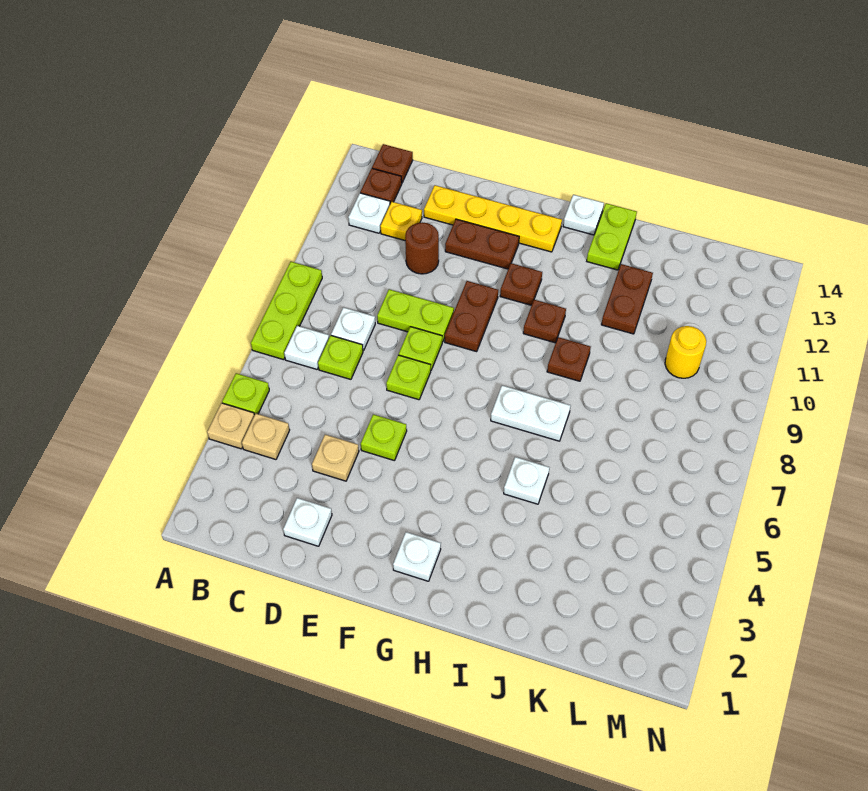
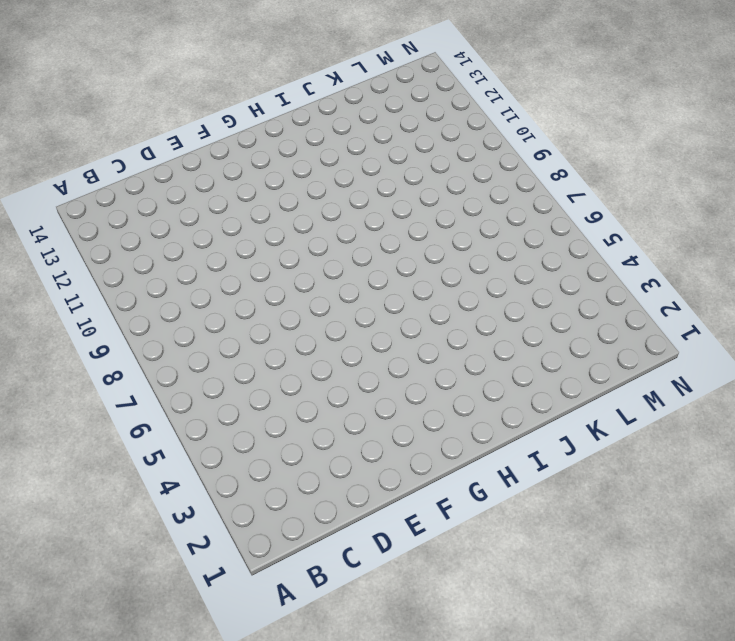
none -> tan plate A4 level 1
none -> lime plate A5 level 1
none -> lime plate A7:A9 level 1
none -> tan plate B4 level 1

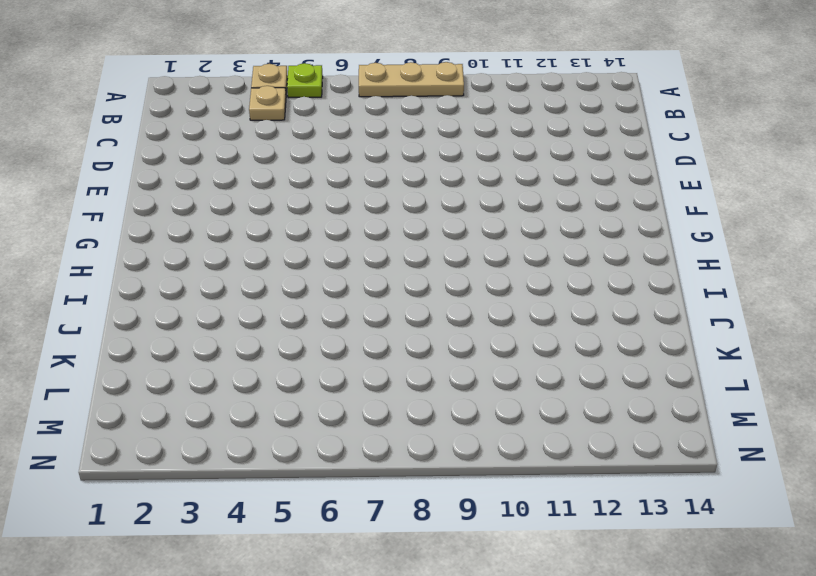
tan plate A7:A9 level 1 -> lime plate A7:A9 level 1
none -> white plate B7 level 1
none -> white plate B12 level 1
none -> brown plate B13 level 1
none -> brown plate B14 level 1

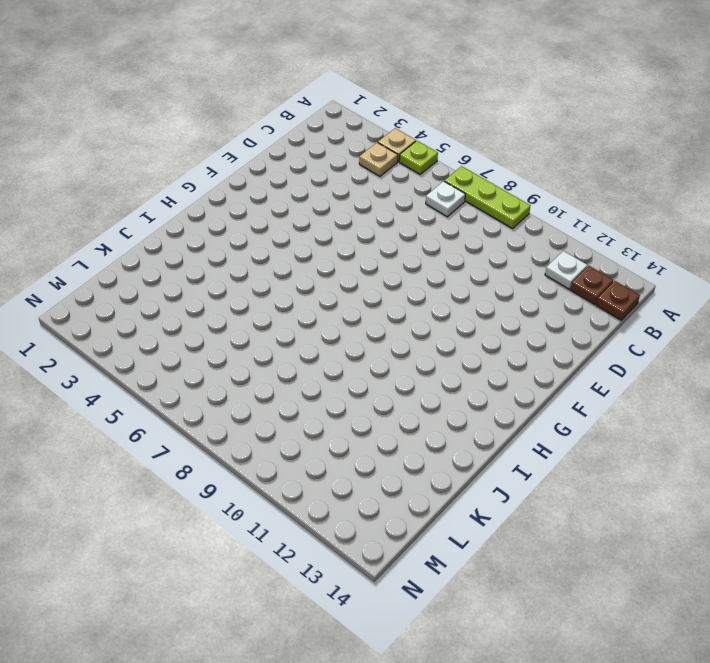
none -> lime plate C7 level 1
none -> white plate C8 level 1
none -> yellow plate C12 level 1
none -> white plate D2 level 1

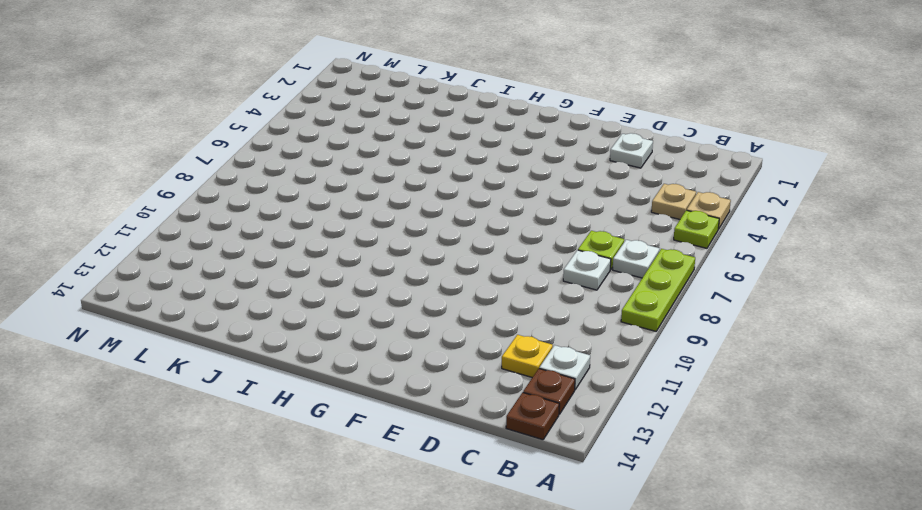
none -> tan plate D4 level 1
none -> lime plate D9:E9 level 1
none -> brown round brick D11 level 1
none -> yellow plate D13:G13 level 1

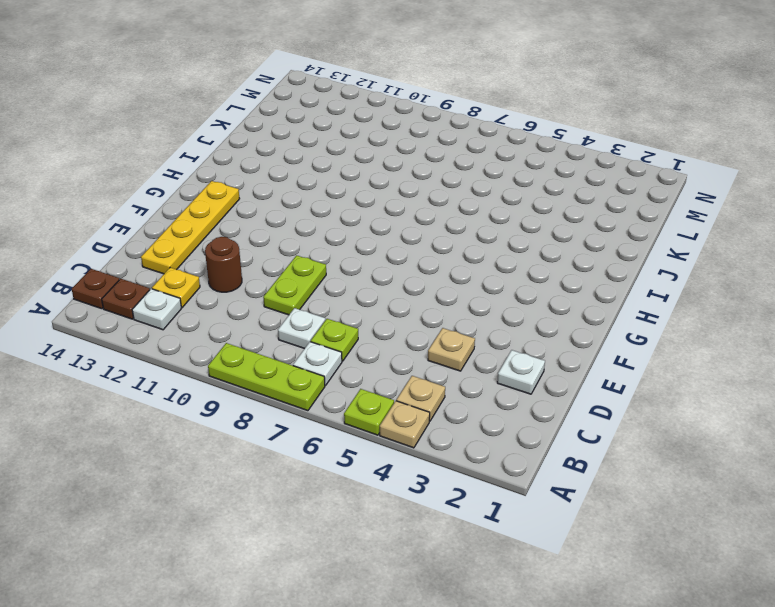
none -> lime plate E5 level 1
none -> lime plate E7 level 1
none -> lime plate E8 level 1
none -> brown plate E12:F12 level 1

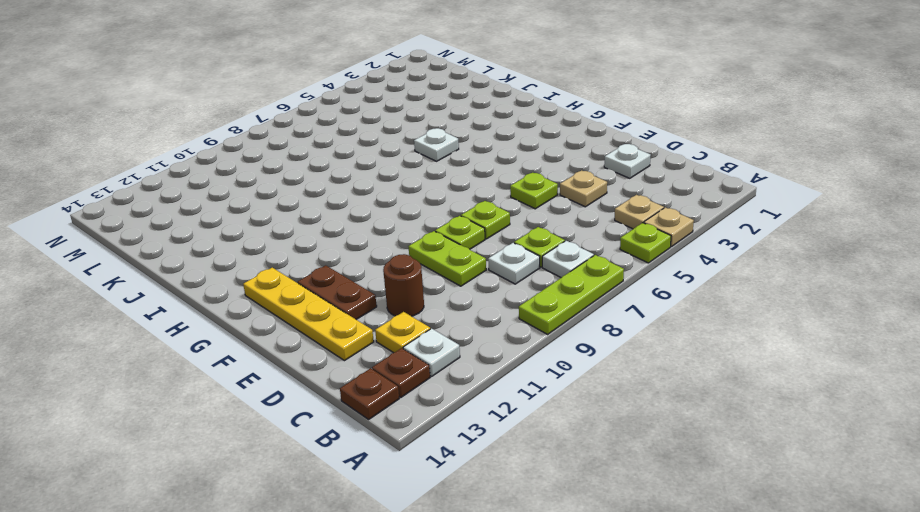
none -> brown plate F9:F10 level 1
none -> white plate G2 level 1
none -> brown plate G11 level 1
none -> white plate H7:I7 level 1

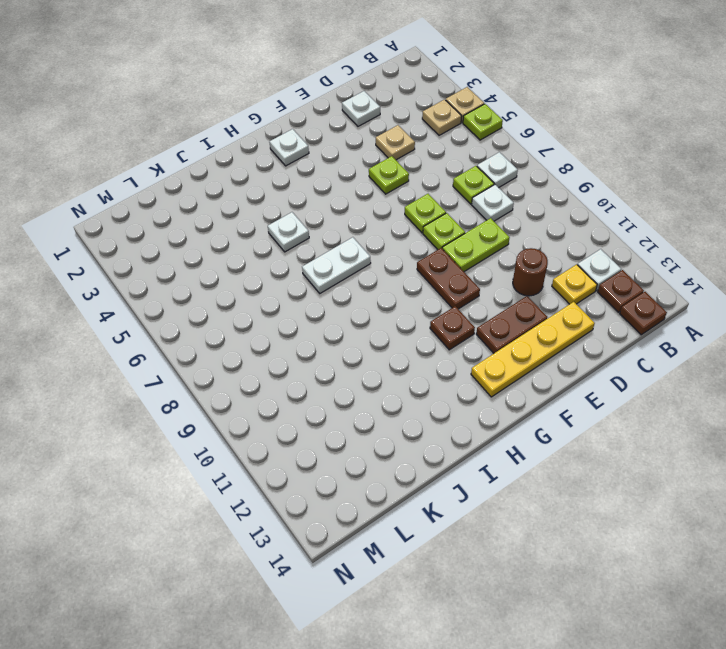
none -> lime plate A7:A9 level 1
none -> brown plate H10 level 1
none -> white plate H14 level 1
none -> brown plate I9 level 1

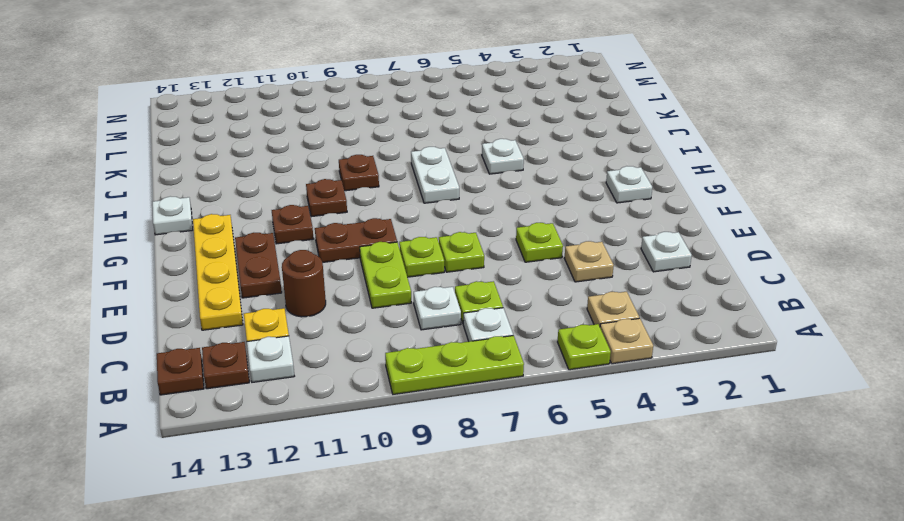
none -> lime plate I13:I14 level 1
none -> brown plate J11:J12 level 1
none -> yellow round brick L10 level 1

